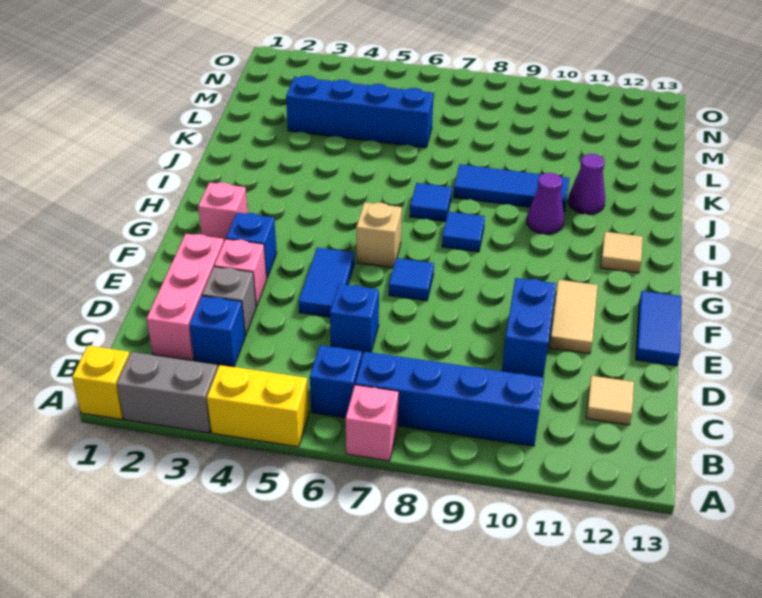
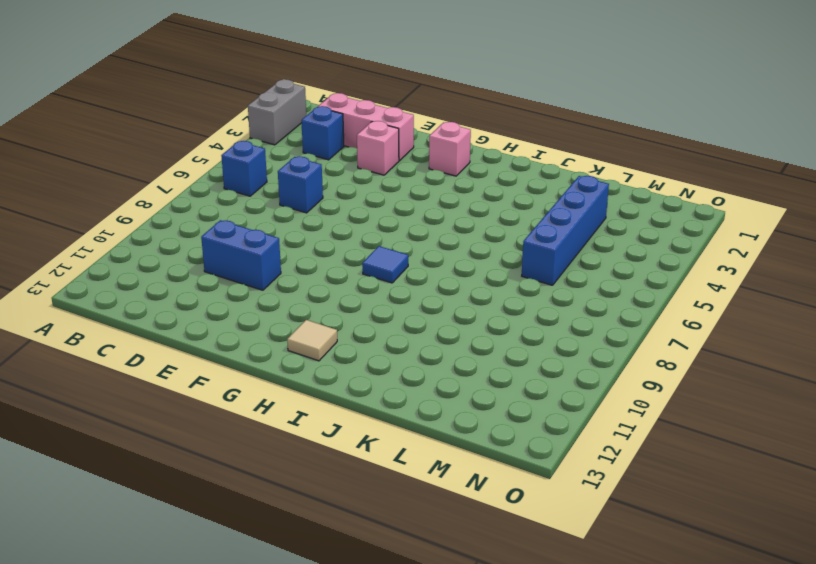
none -> yellow brick A1 level 1
none -> yellow brick A4:A5 level 1
none -> pink brick A7 level 1

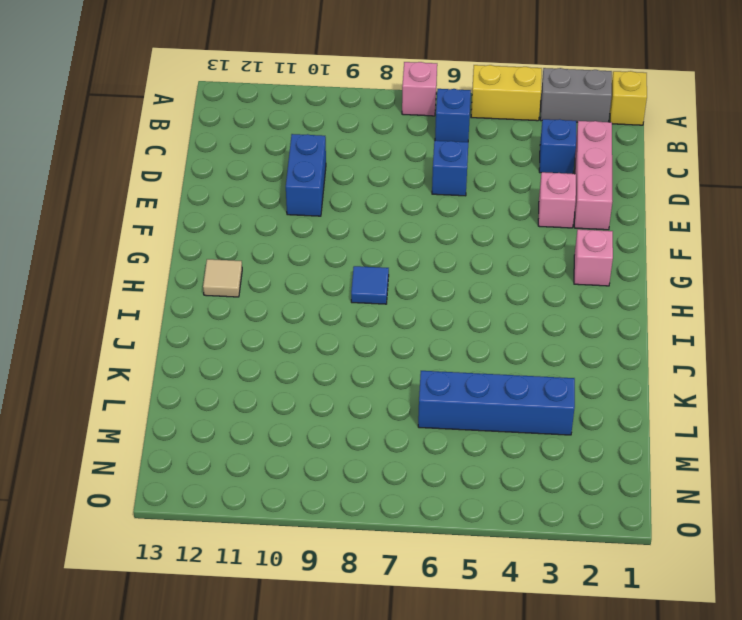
none -> blue brick B7:B10 level 1
none -> tan tile C12 level 1
none -> grey brick D3 level 1

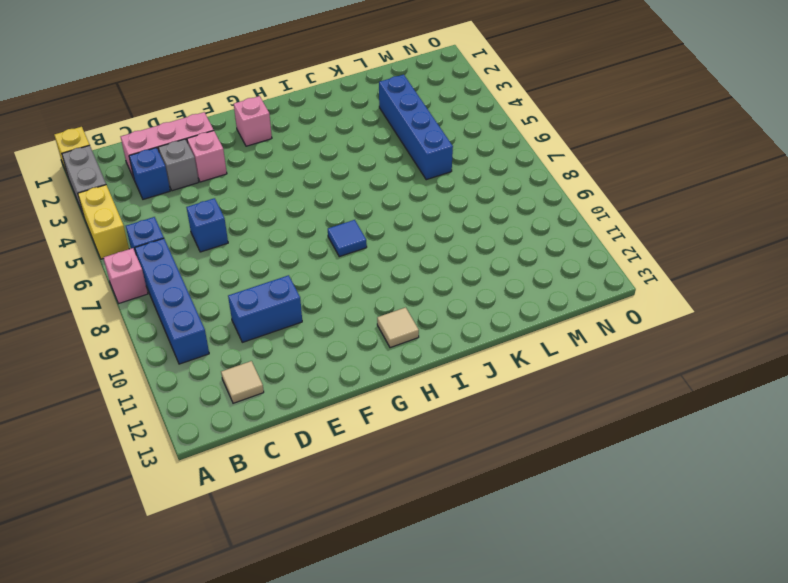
none -> blue tile E5:F5 level 1
none -> tan tile E11:F11 level 1
none -> blue tile E13:F13 level 1

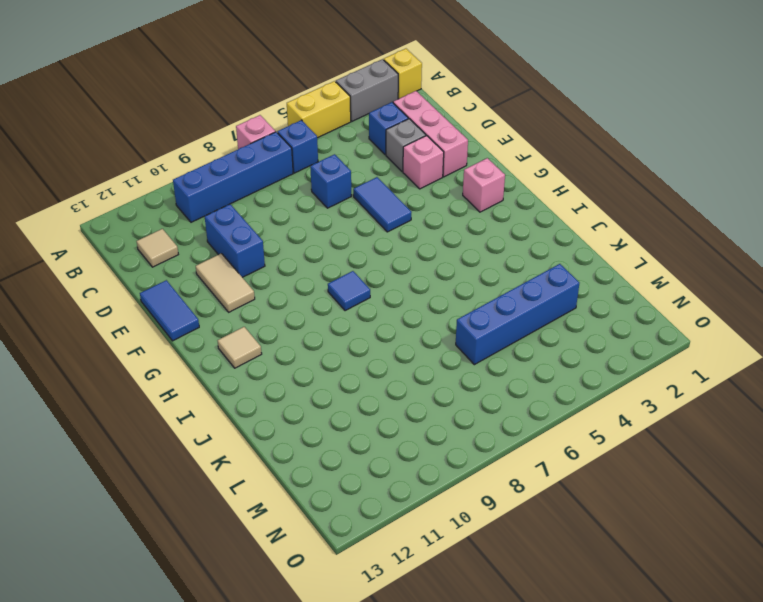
none -> blue brick F3 level 1
none -> blue tile F7 level 1
none -> tan brick G6 level 1

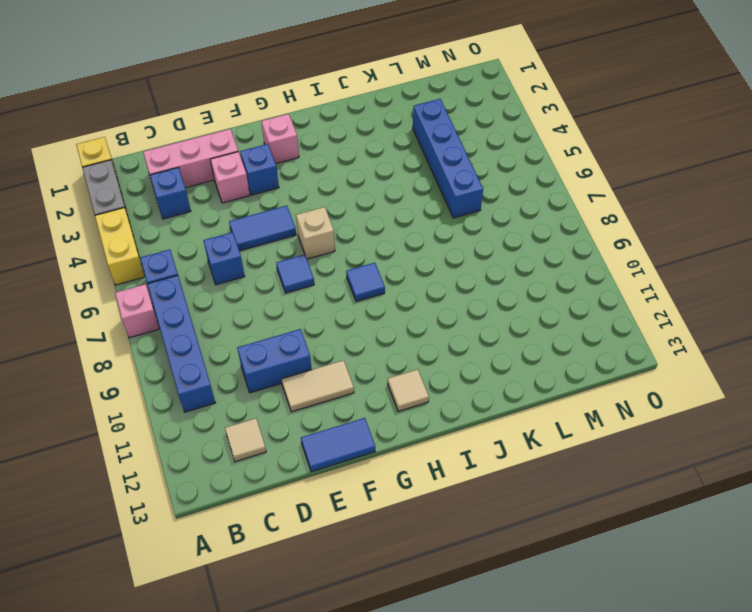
none -> grey brick D3 level 1
none -> blue tile I7 level 1
none -> purple cone I10 level 1

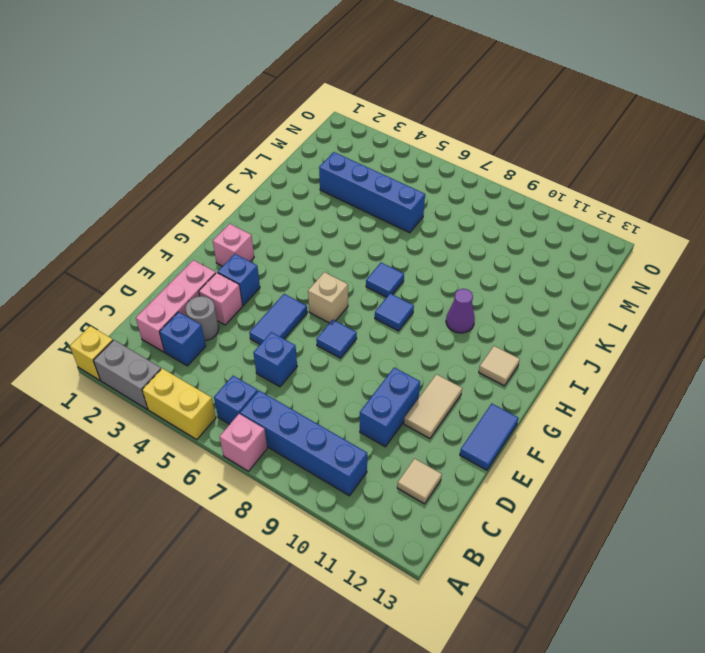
grey round brick D3 level 1 -> grey brick D3 level 1
none -> blue tile J8:J10 level 1
none -> purple cone J11 level 1

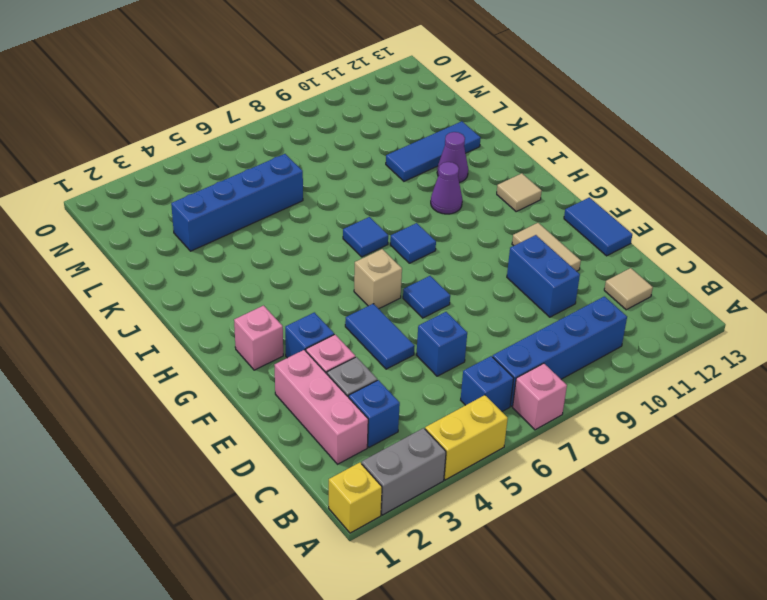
blue tile K10:K12 level 1 -> blue tile J8:J10 level 1

